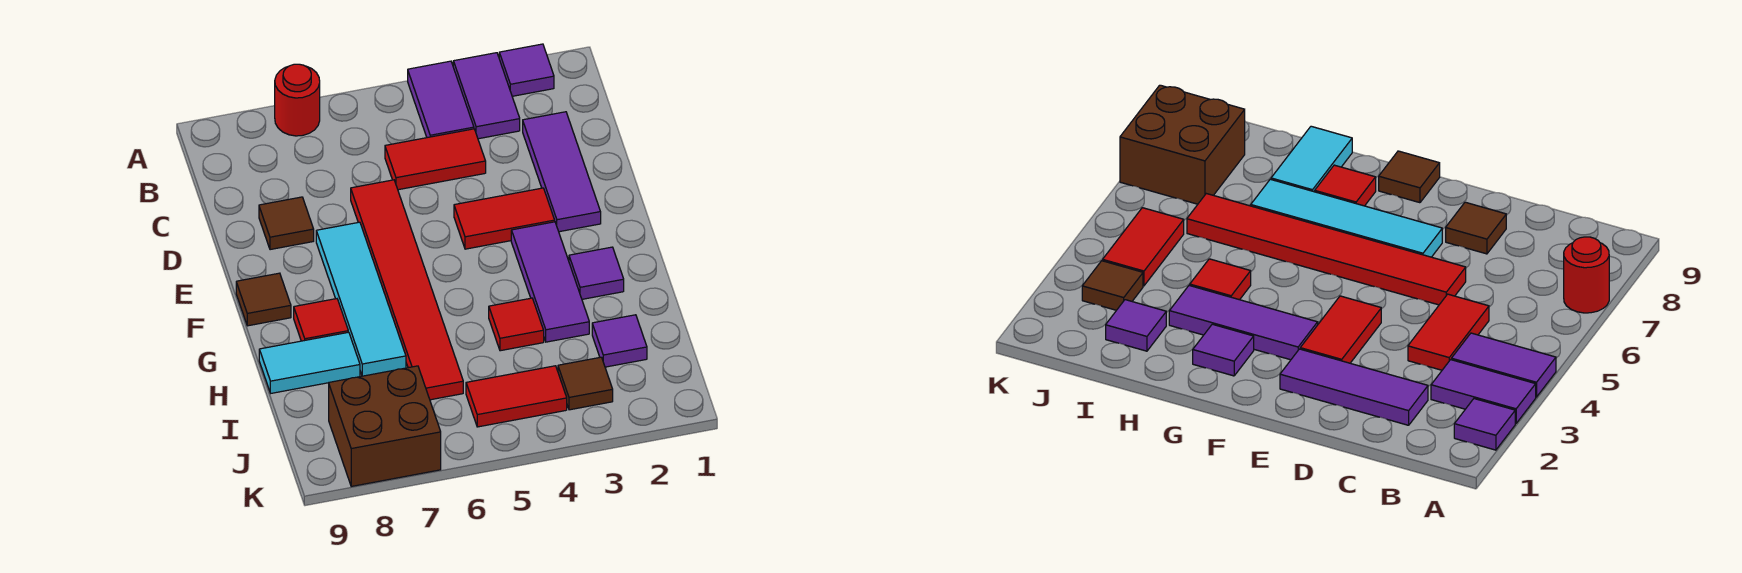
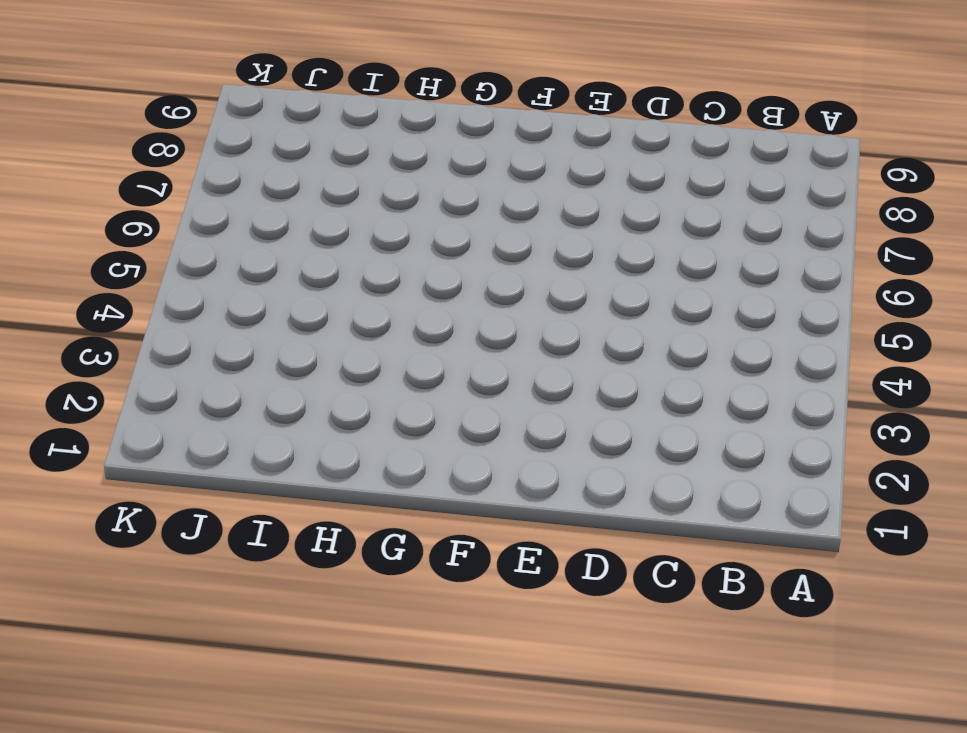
none -> purple tile A2 level 1
none -> purple tile A3:B3 level 1
none -> purple tile A4:B4 level 1

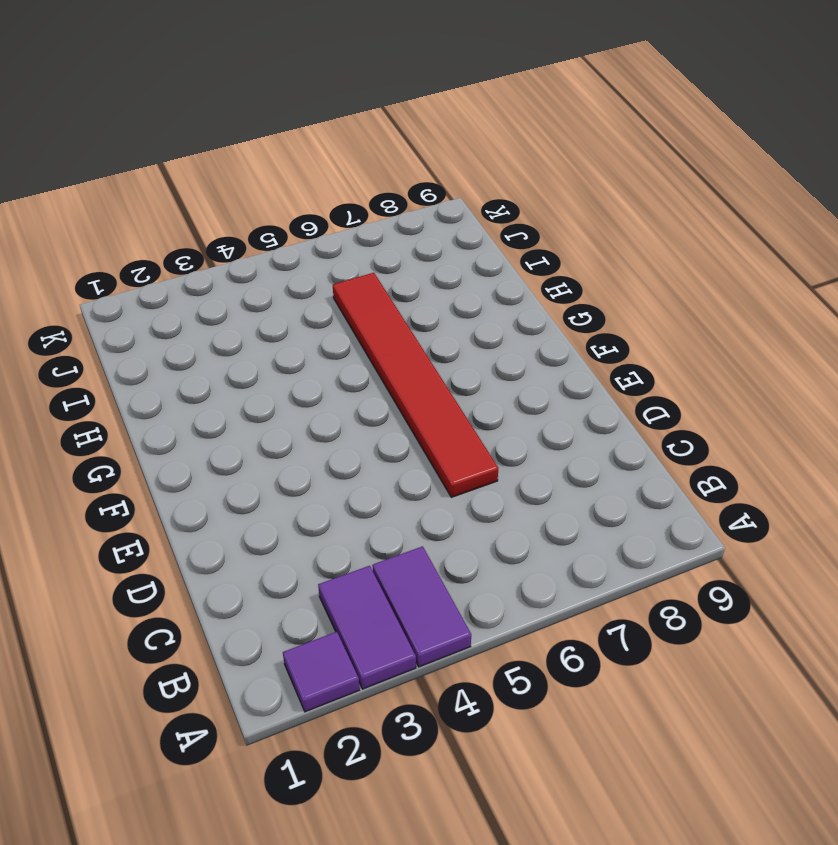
none -> red round brick A7 level 1
none -> purple tile C2:E2 level 1
none -> red tile C4:C5 level 1

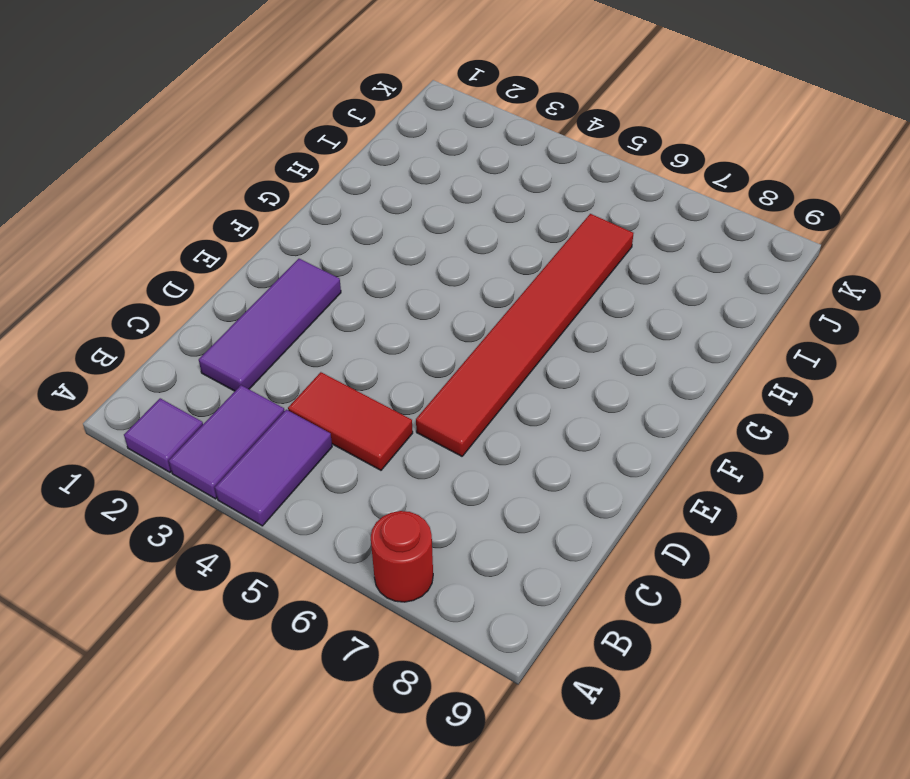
none -> brown tile D8 level 1
none -> red tile E3:E4 level 1
none -> cyan tile E7:H7 level 1

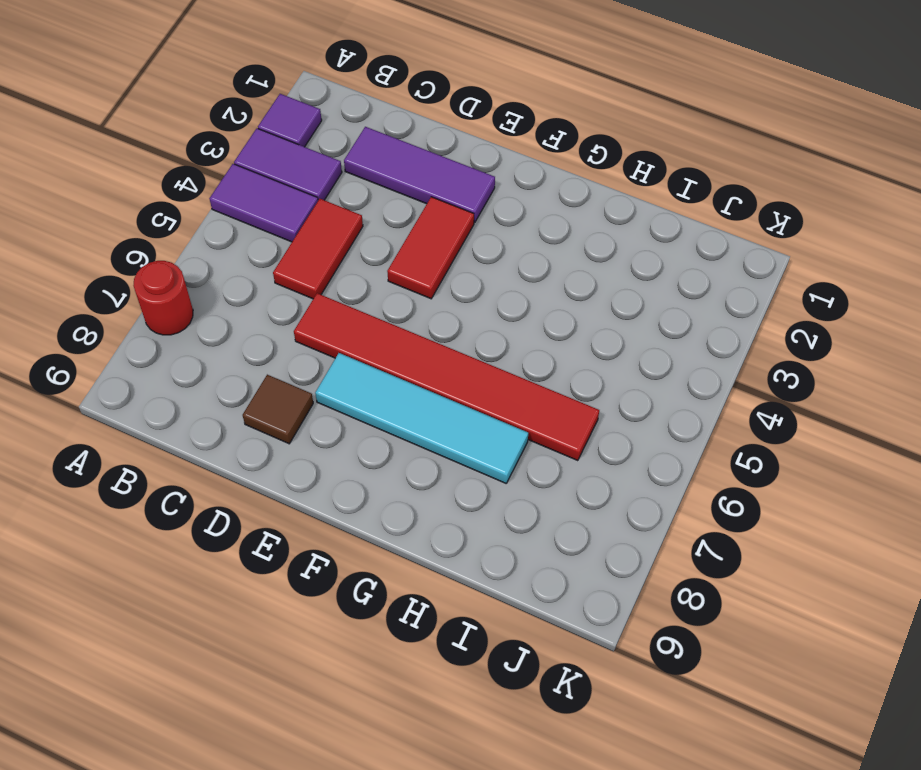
none -> purple tile F3:H3 level 1
none -> brown tile F9 level 1
none -> purple tile G2 level 1

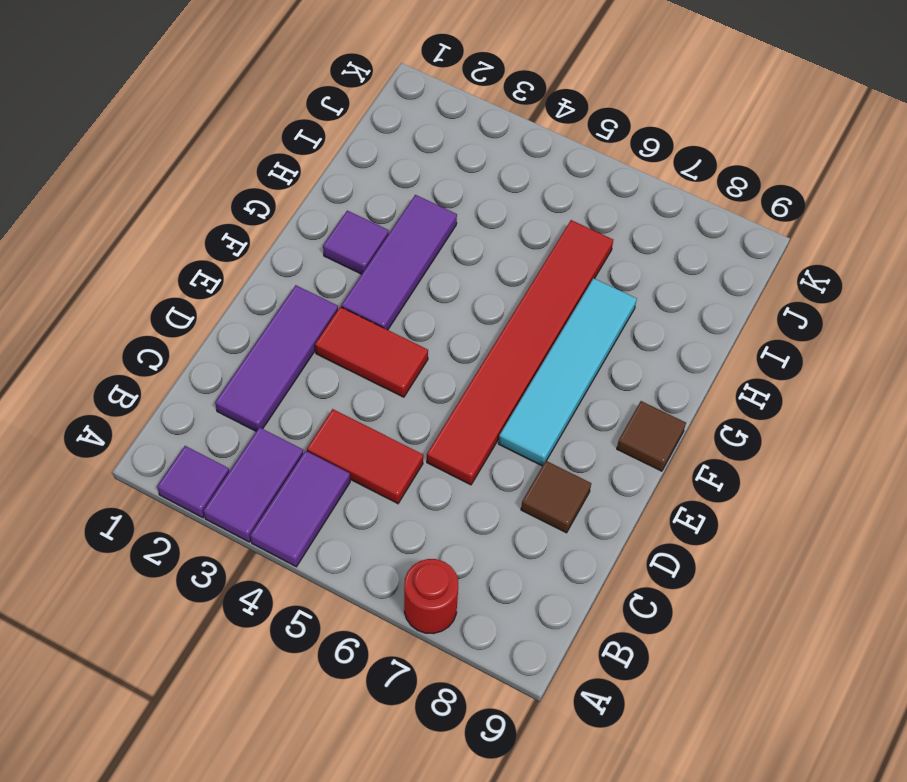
none -> red tile G8 level 1
none -> red tile H4 level 1
none -> cyan tile H8:H9 level 1

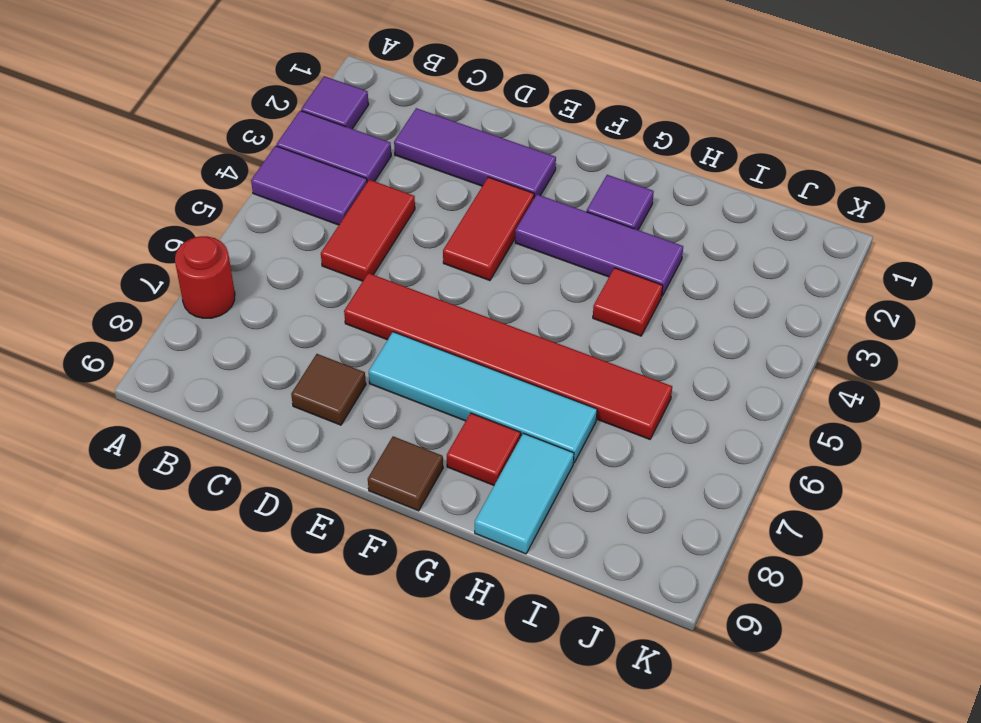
none -> purple tile I2 level 1
none -> brown tile J3 level 1
none -> red tile J4:J5 level 1

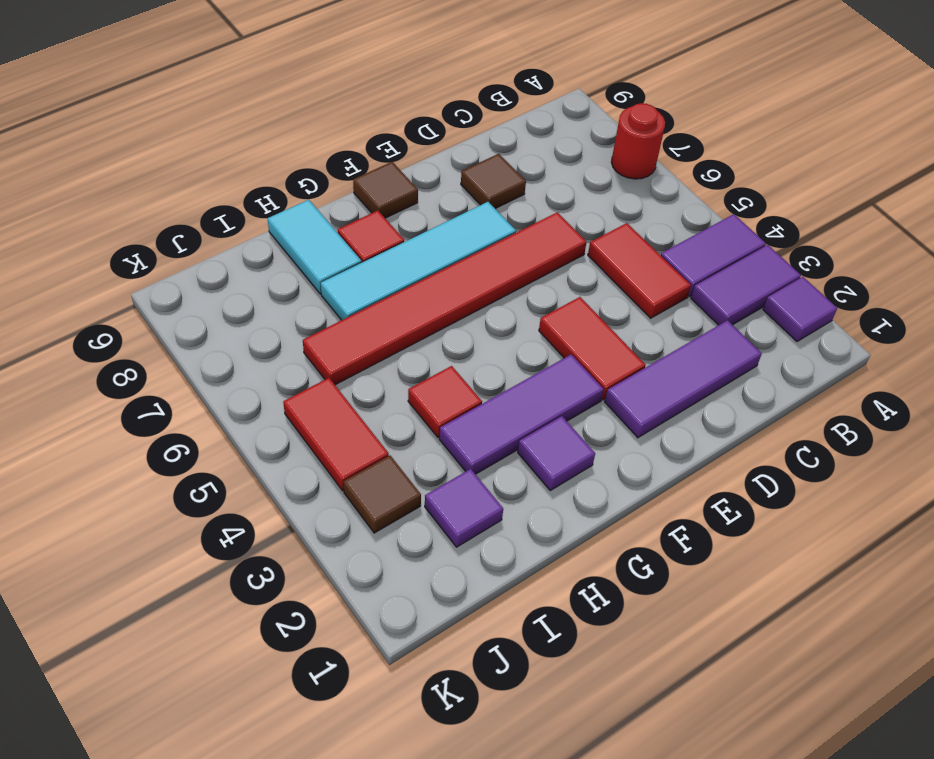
none -> brown brick J7:K8 level 1

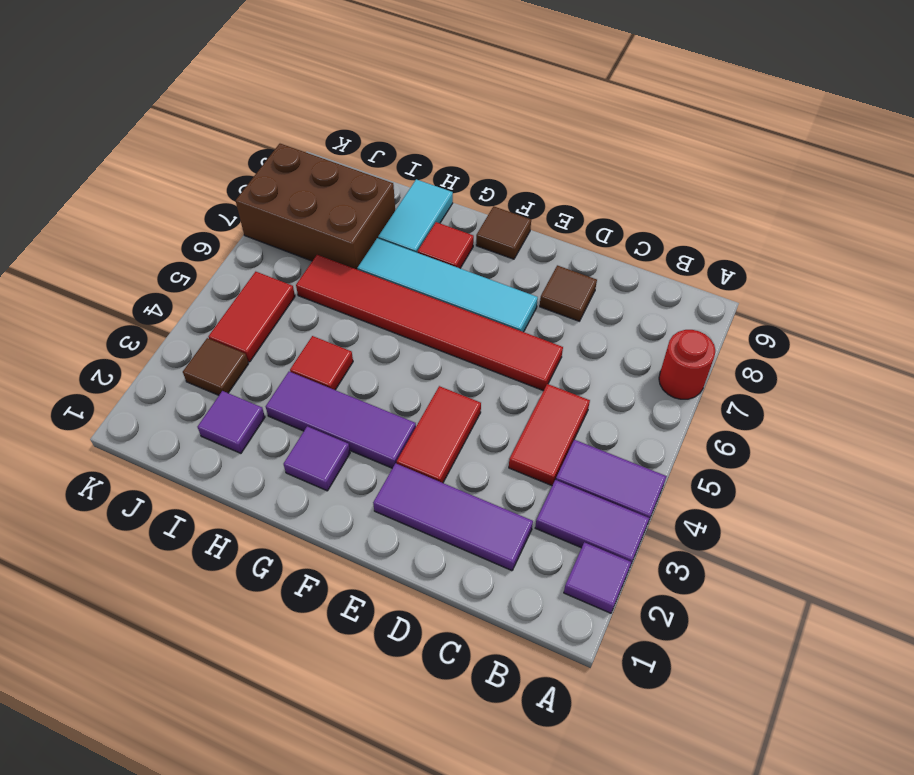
brown brick I7:K8 level 1 -> brown brick J7:K8 level 1

